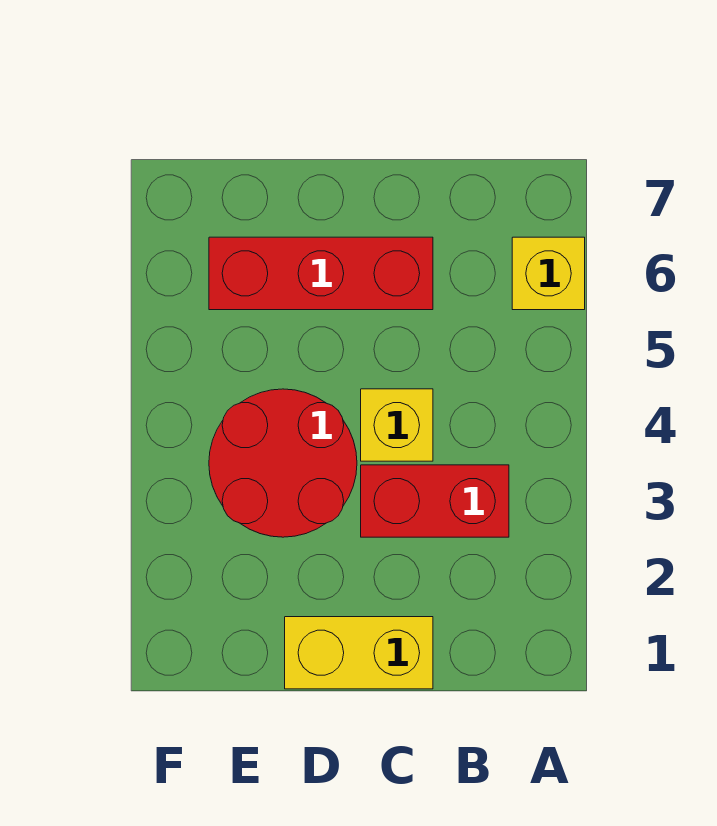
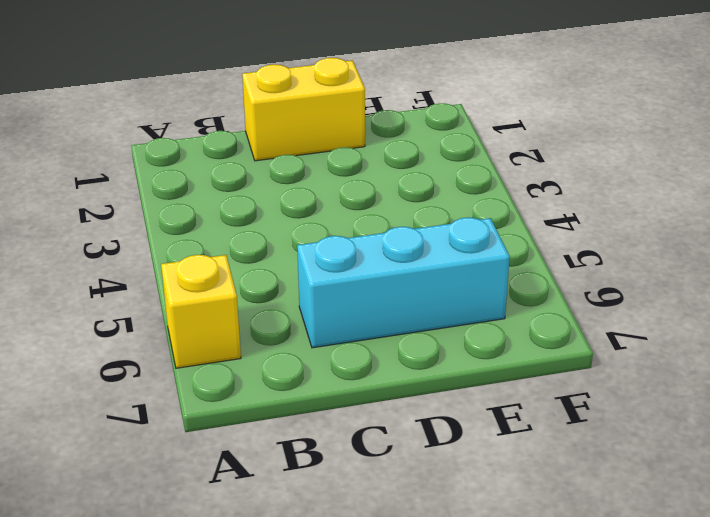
cyan brick C6:E6 level 1 -> red brick C6:E6 level 1
none -> red brick B3:C3 level 1
none -> yellow brick C4 level 1

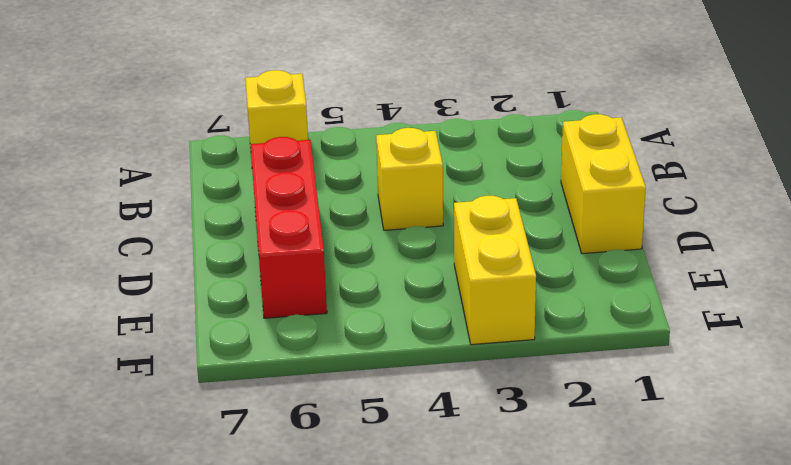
yellow brick E3:F3 level 1 -> red round brick D3:E4 level 1
none -> red brick B3:C3 level 1

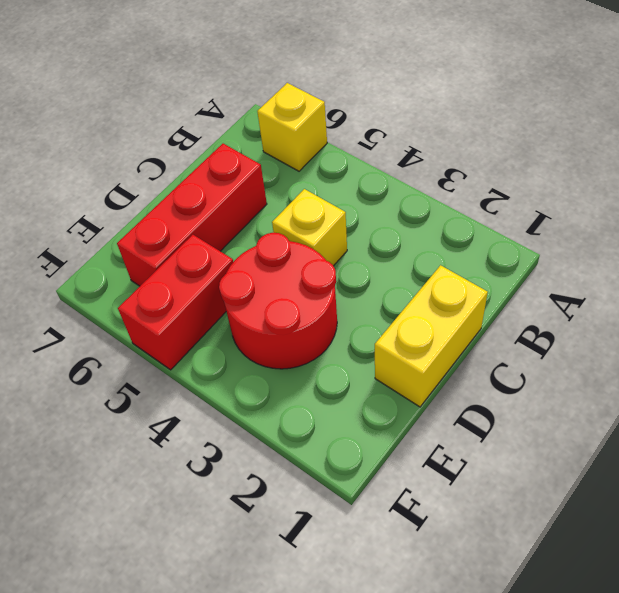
red brick E5:F5 level 1 -> red brick B3:C3 level 1

